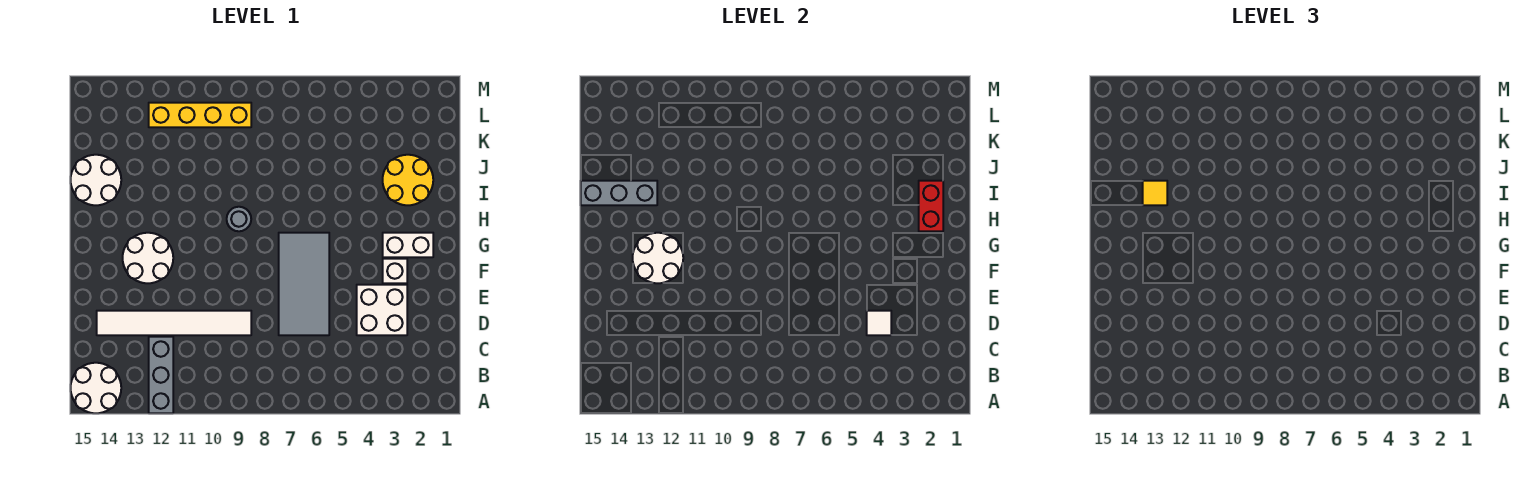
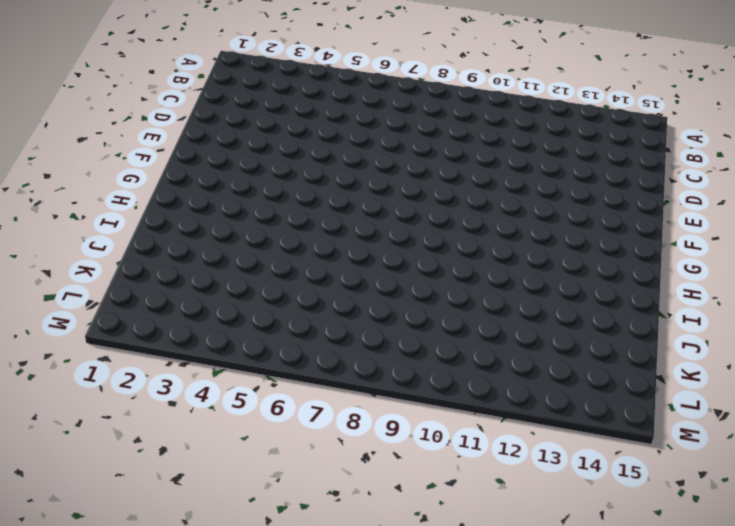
none -> grey brick A12:C12 level 1
none -> white round brick A14:B15 level 1
none -> white brick D3:E4 level 1

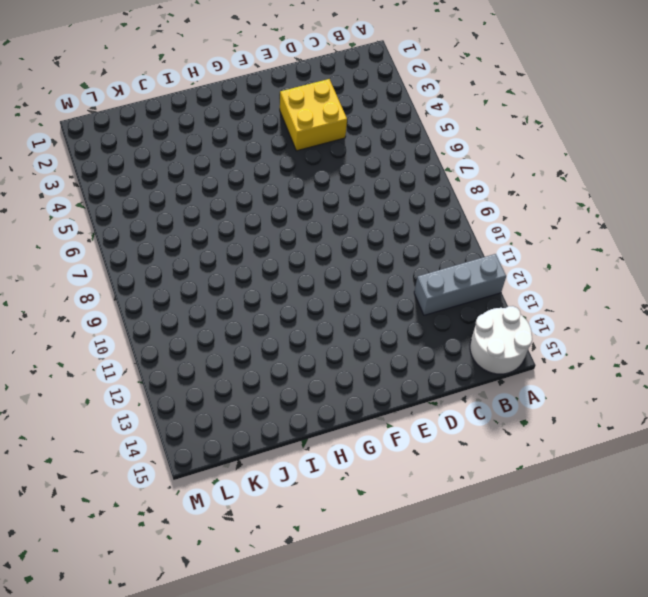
yellow brick D3:E4 level 1 -> white brick D3:E4 level 1
none -> grey tile D6:G7 level 1
none -> white tile D9:D14 level 1
none -> white brick F3 level 1

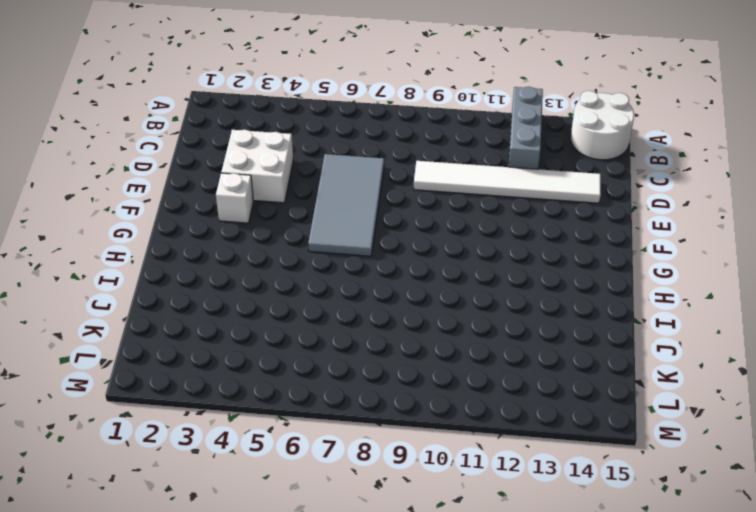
none -> white round brick F12:G13 level 1
none -> white brick G2:G3 level 1
none -> grey round brick H9 level 1

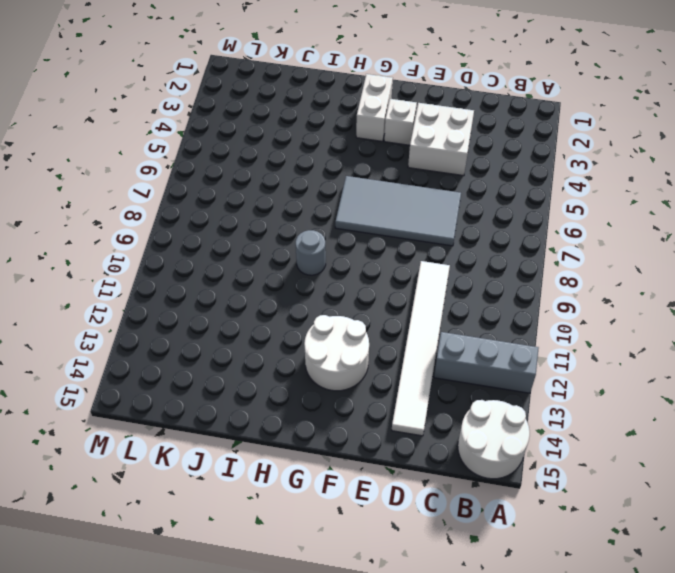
none -> yellow round brick I2:J3 level 1
none -> white round brick I14:J15 level 1
none -> yellow brick L9:L12 level 1

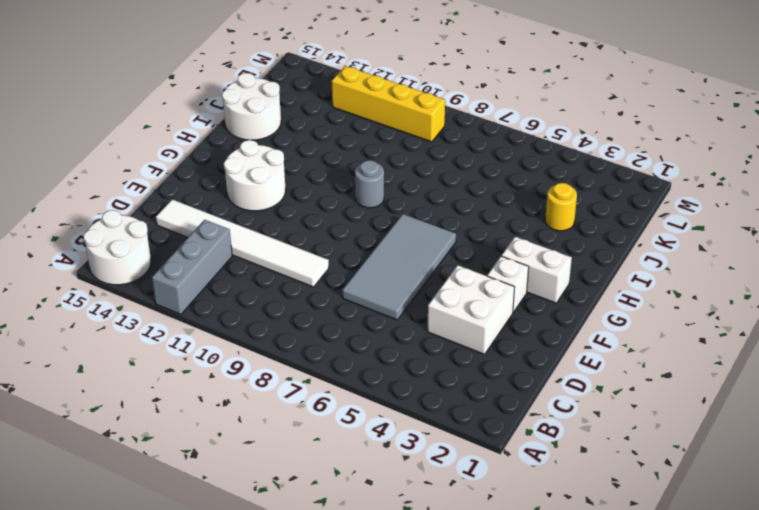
yellow round brick J3 level 1 -> yellow round brick I2:J3 level 1
none -> white tile D4 level 2
none -> white round brick F12:G13 level 2
none -> red brick H2:I2 level 2

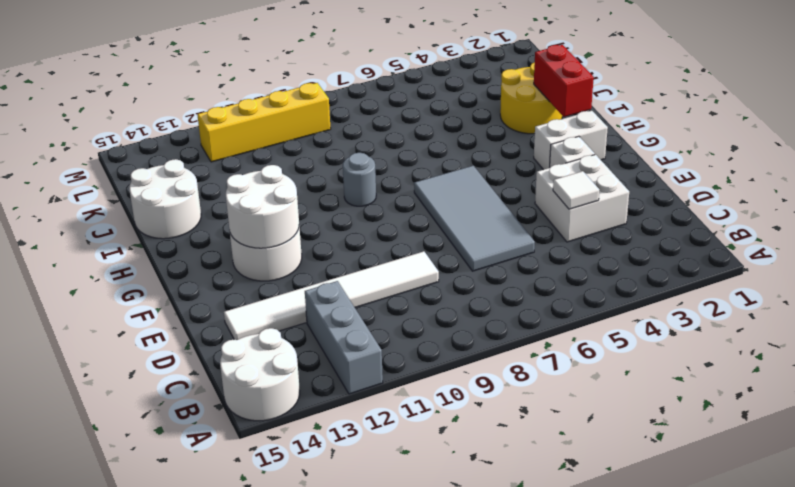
none -> grey brick I13:I15 level 2
none -> yellow tile I13 level 3

